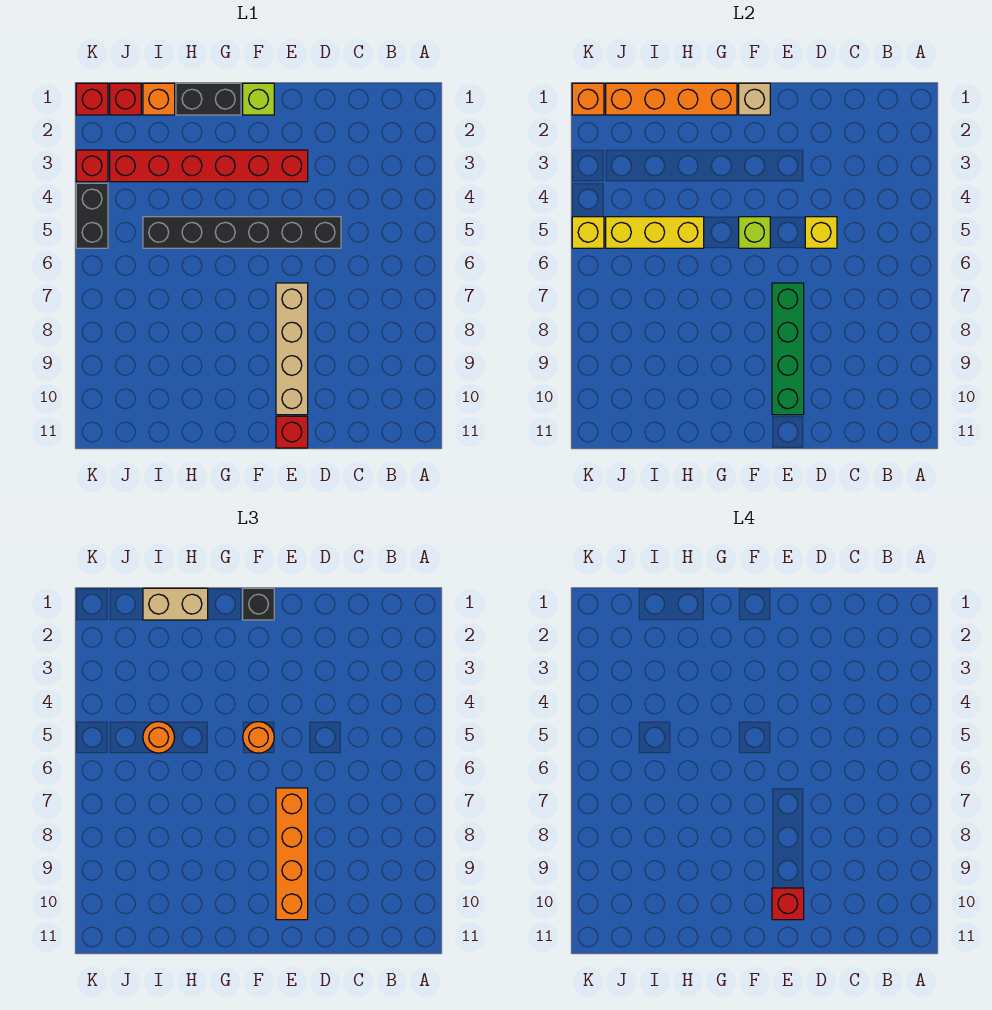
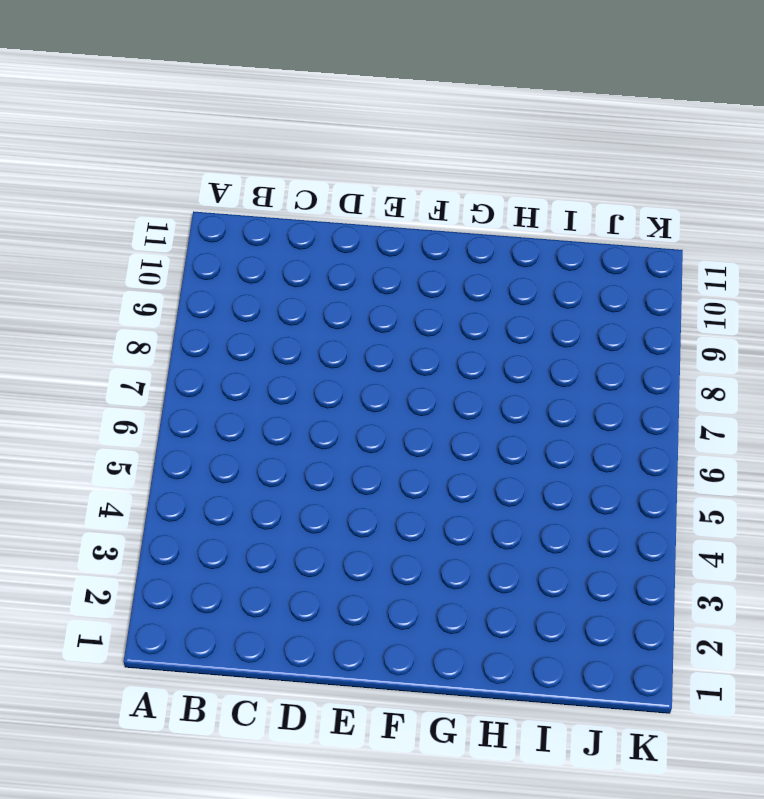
none -> black brick D5:I5 level 1
none -> red brick E3:J3 level 1
none -> tan brick E7:E10 level 1

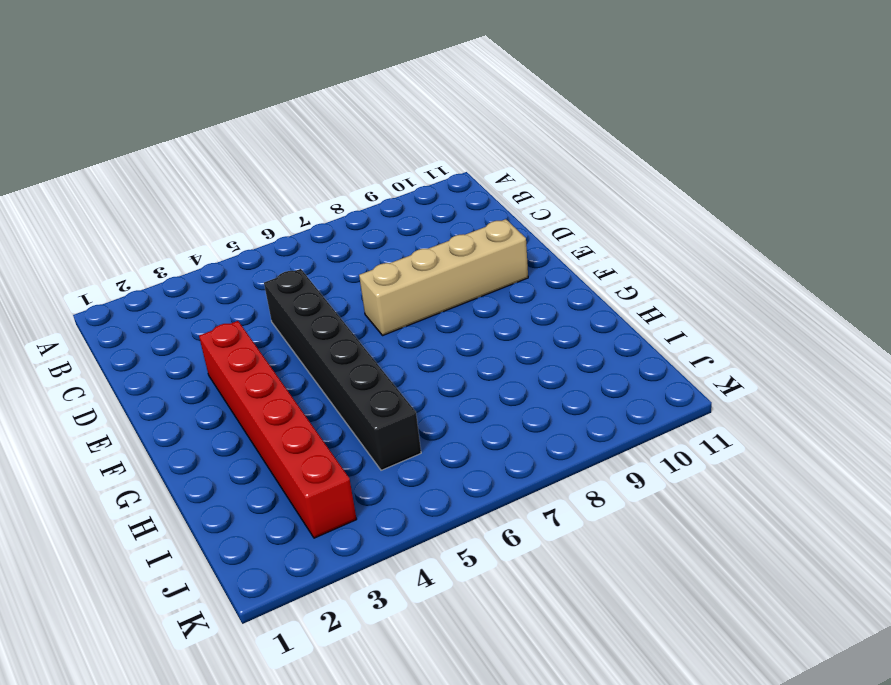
none -> red brick E11 level 1
none -> lime brick F1 level 1
none -> black brick G1:H1 level 1

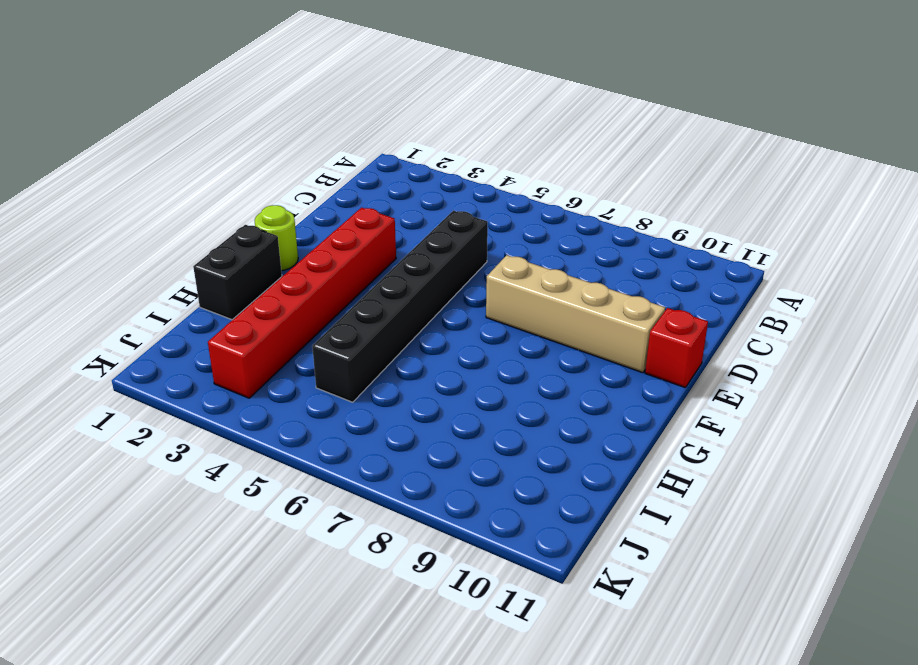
lime round brick F1 level 1 -> lime brick F1 level 1
none -> orange brick I1 level 1
none -> red brick J1 level 1
none -> red brick K1 level 1

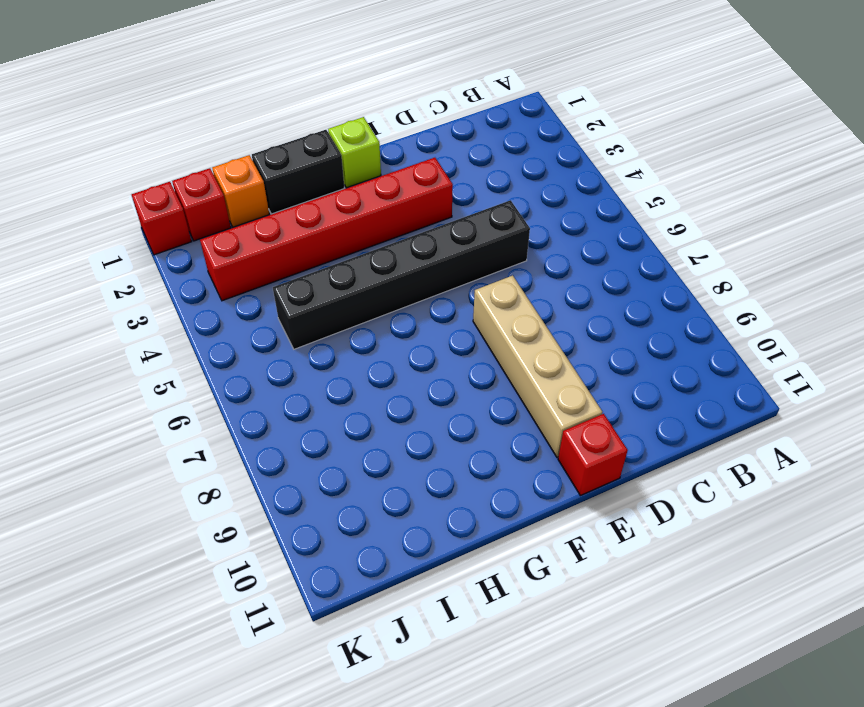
none -> red brick K3 level 1
none -> black brick K4:K5 level 1
none -> yellow brick D5 level 2

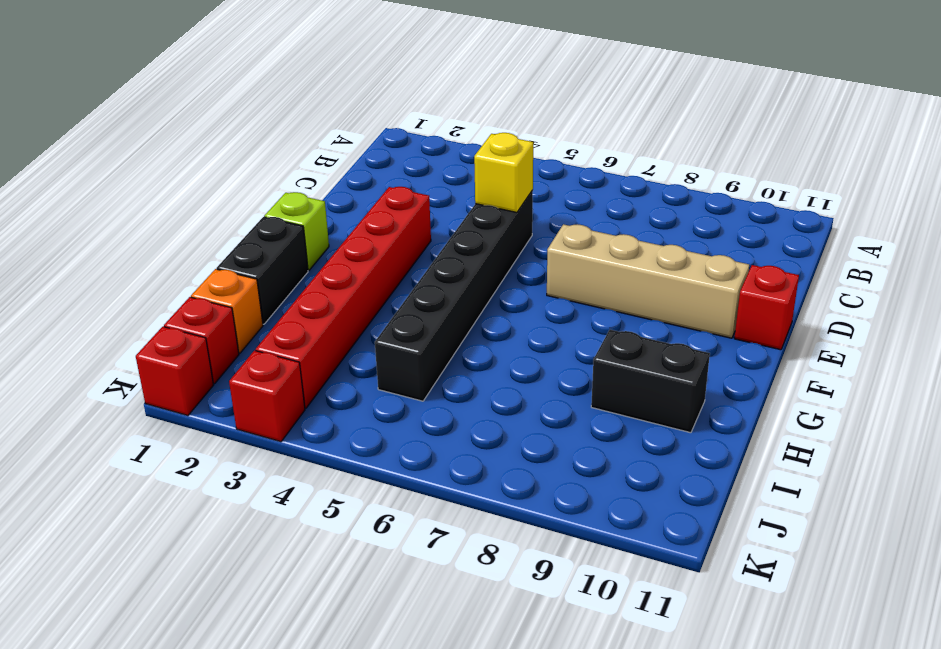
black brick H9:H10 level 1 -> black brick K4:K5 level 1
none -> green brick E7:E10 level 2
none -> tan brick F1 level 2
none -> lime brick F5 level 2

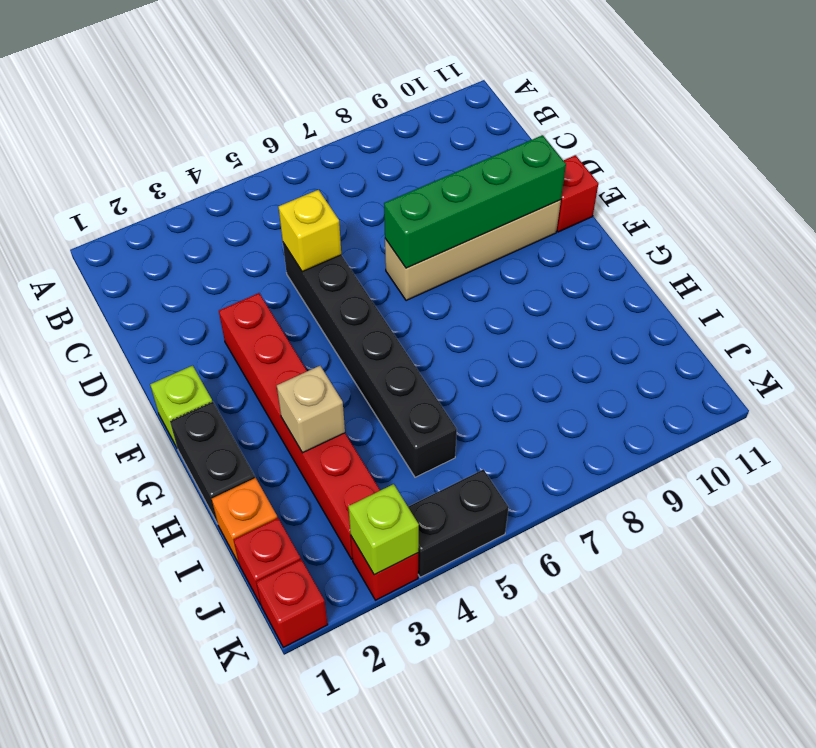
tan brick H3 level 2 -> tan brick F1 level 2
lime brick K3 level 2 -> lime brick F5 level 2
none -> orange brick G1:J1 level 2
none -> yellow brick H5:J5 level 2
none -> orange brick K1 level 2

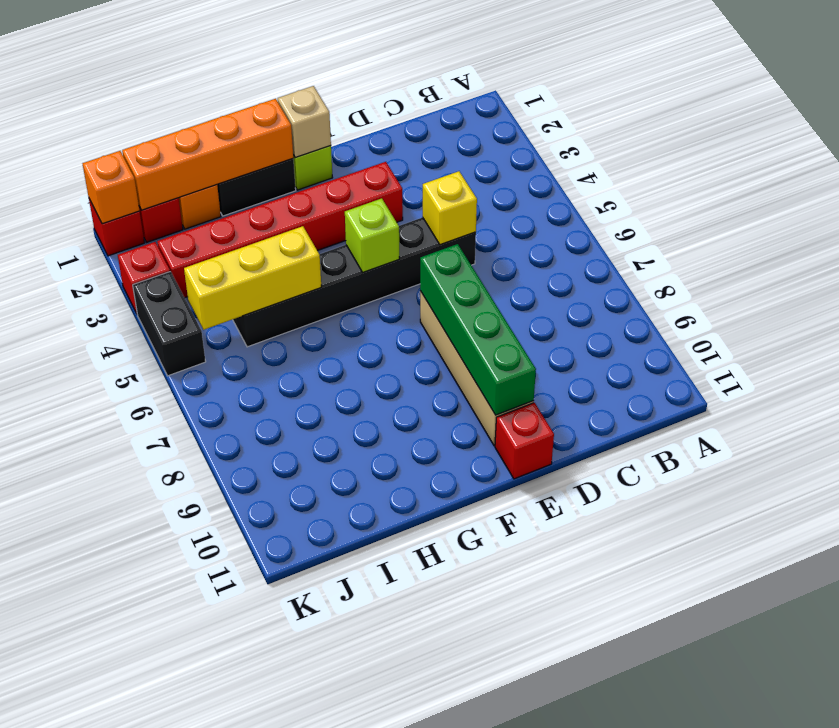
none -> yellow brick K5 level 2
none -> orange brick E7:E10 level 3
none -> black brick F1 level 3

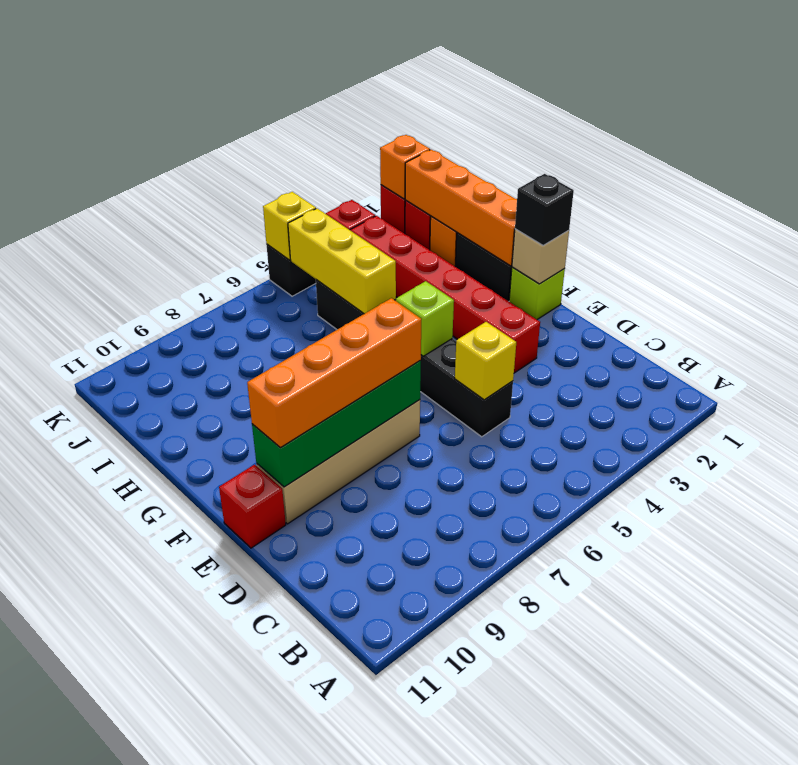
none -> orange round brick F5 level 3
none -> tan brick H1:I1 level 3
none -> orange round brick I5 level 3

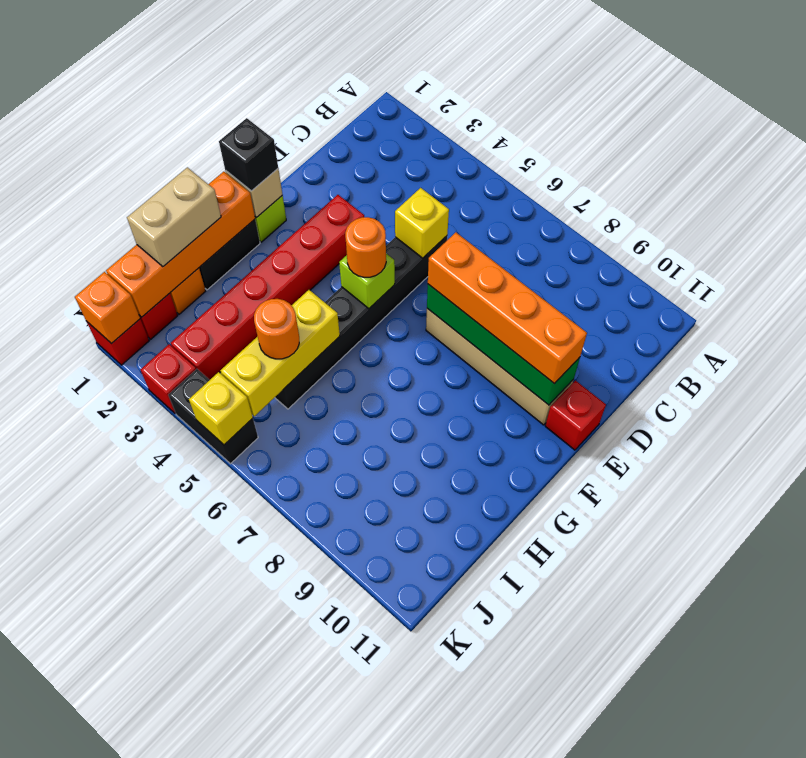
none -> red brick E10 level 4

